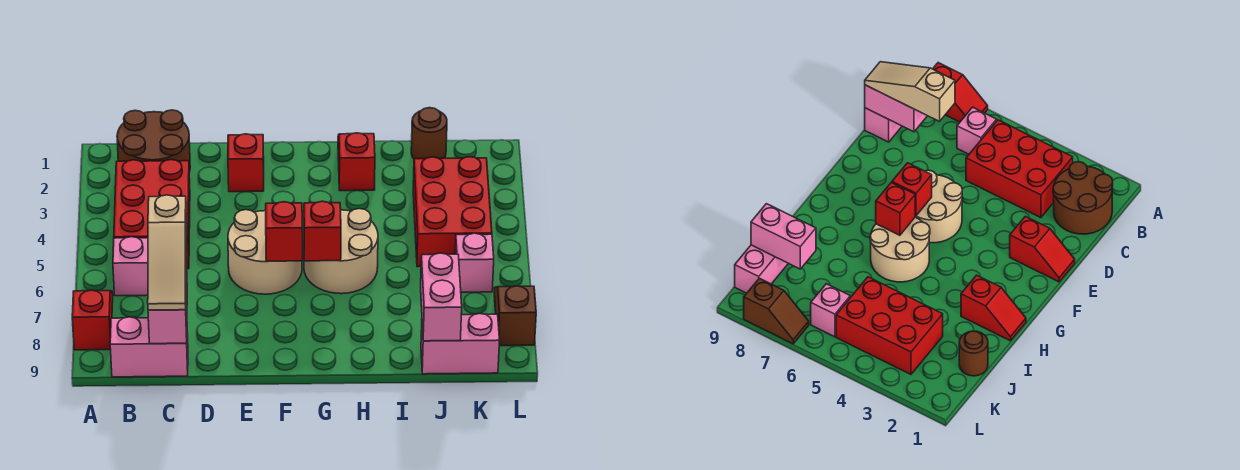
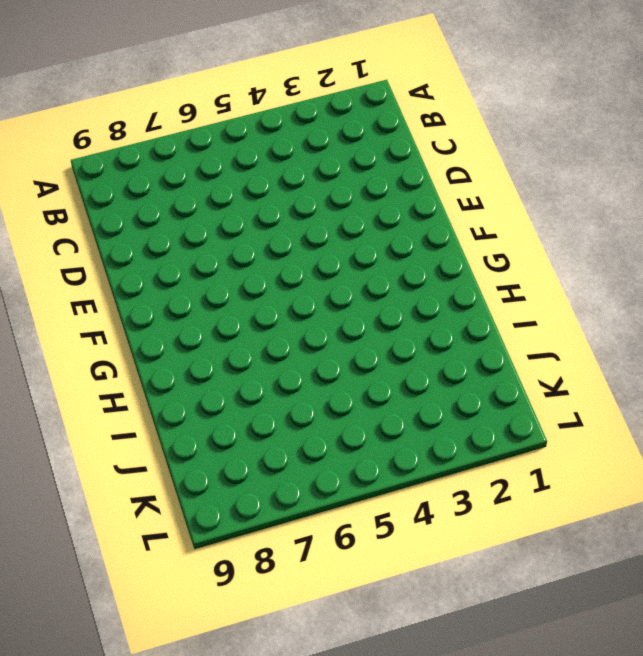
none -> red slope A7:A8 level 1 top 8
none -> brown round brick B1:C2 level 1
none -> red brick B3:C5 level 1

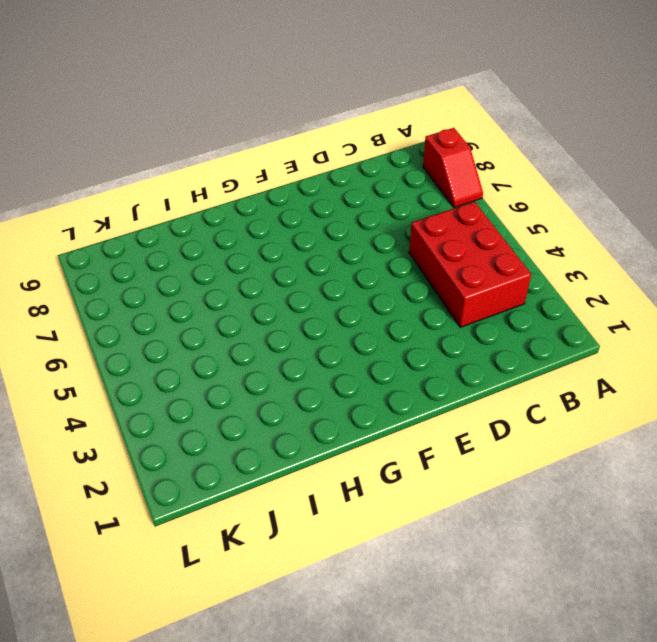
none -> brown round brick B1:C2 level 1
none -> pink brick B6 level 1
none -> pink brick B9:C9 level 1

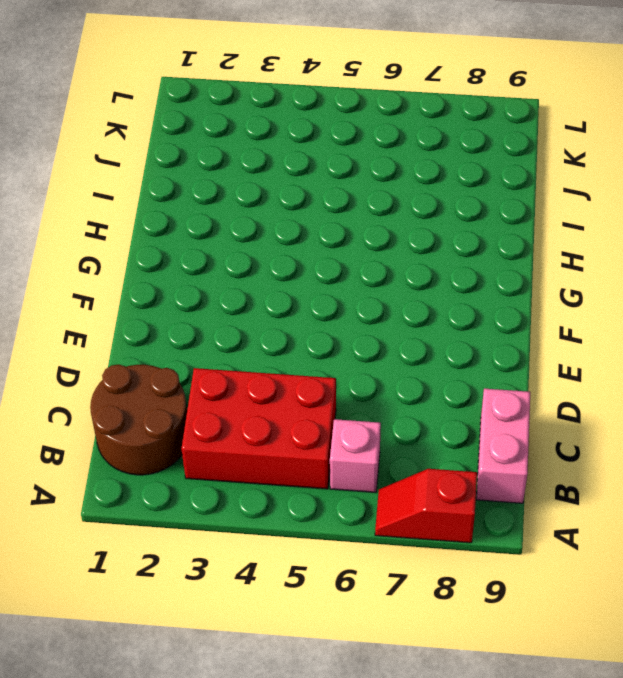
none -> red slope E1:E2 level 1 top 2
none -> tan round brick E5:F6 level 1
none -> tan round brick G5:H6 level 1

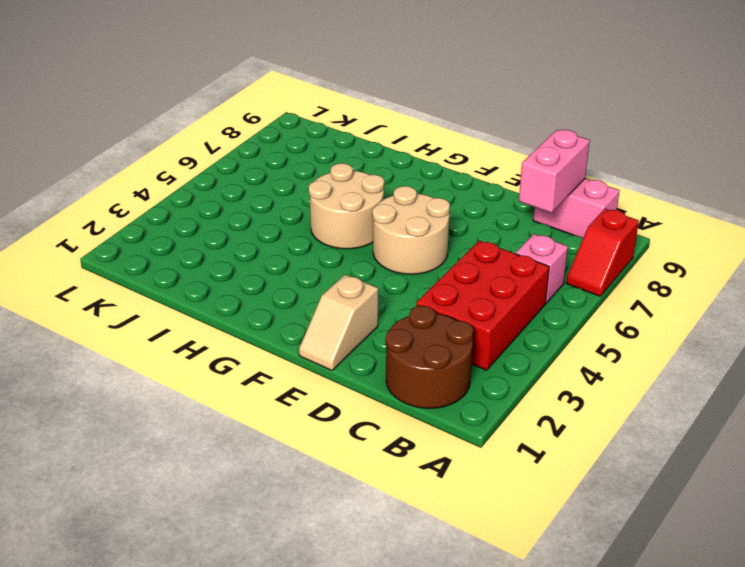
tan slope E1:E2 level 1 top 2 -> red slope E1:E2 level 1 top 2
none -> red slope H1:H2 level 1 top 2
none -> brown round brick J1 level 1
none -> red brick J3:K5 level 1

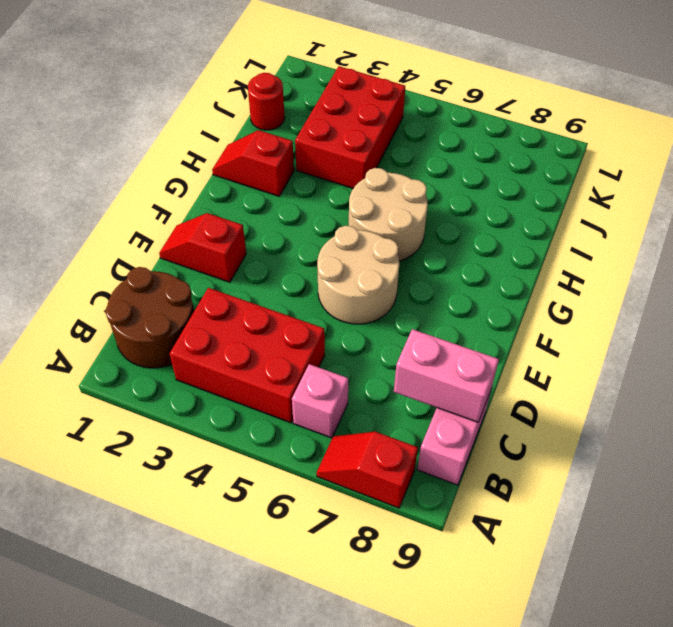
red brick I3:K4 level 1 -> red brick J3:K5 level 1
red round brick J1 level 1 -> brown round brick J1 level 1
none -> pink brick J9:K9 level 1
none -> pink brick K6 level 1
none -> brown slope L7:L8 level 1 top 8

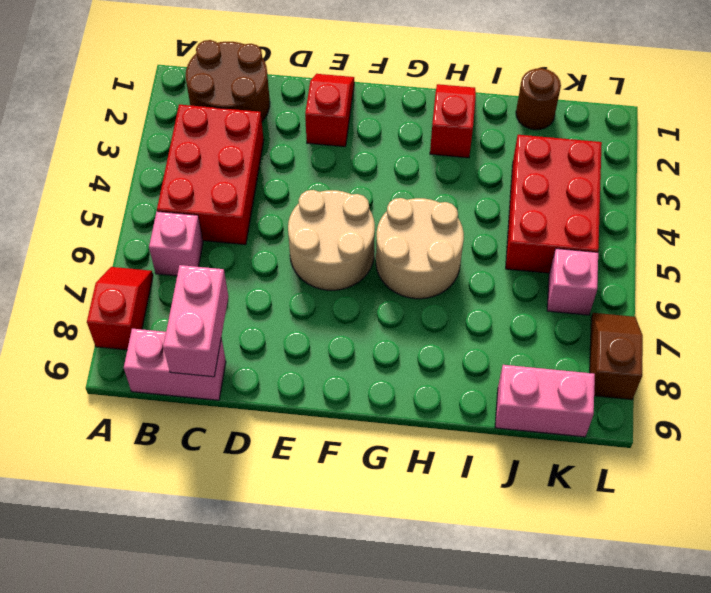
none -> red brick F6 level 2
none -> red brick G6 level 2
none -> pink brick J8:J9 level 2

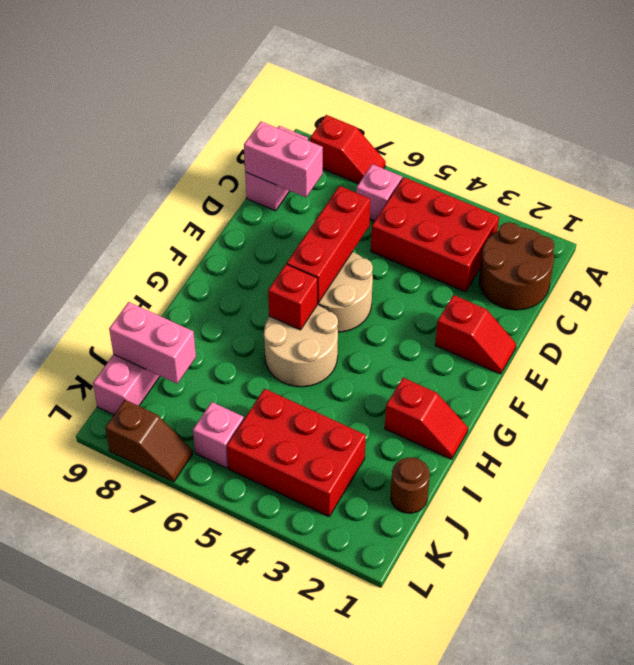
red brick D6:F6 level 2 -> red brick F6 level 2
none -> tan slope C7:C9 level 3 top 7

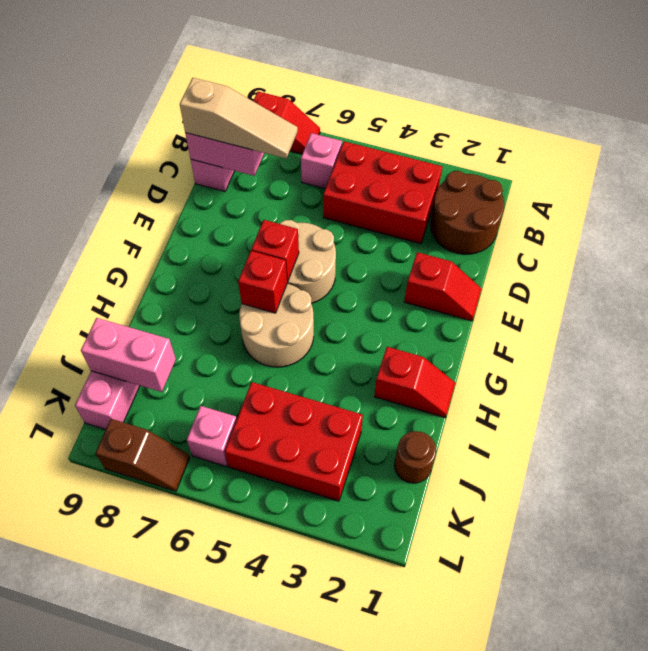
tan slope C7:C9 level 3 top 9 -> tan slope C7:C9 level 3 top 7

